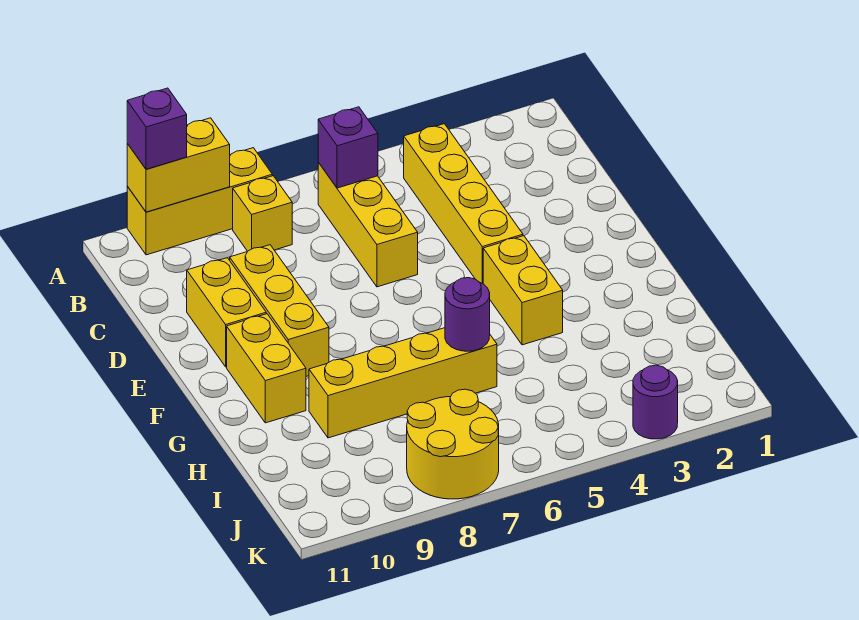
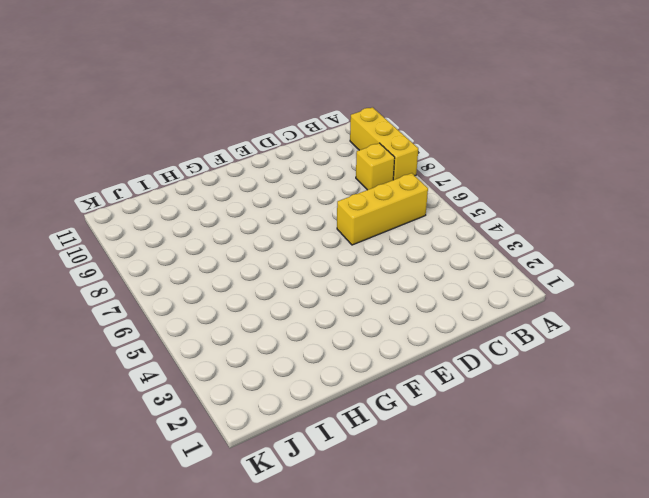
none -> yellow brick B4:E4 level 1
none -> yellow brick D9:F9 level 1
none -> yellow brick D10:E10 level 1

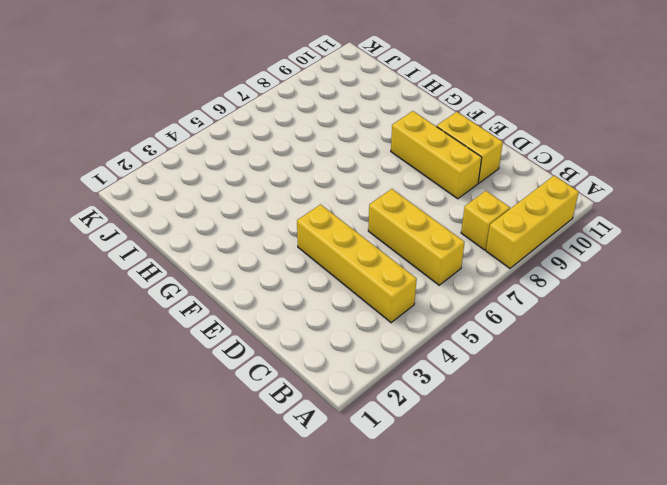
none -> yellow brick F4:G4 level 1
none -> yellow brick F10:G10 level 1
none -> yellow brick H6:H9 level 1

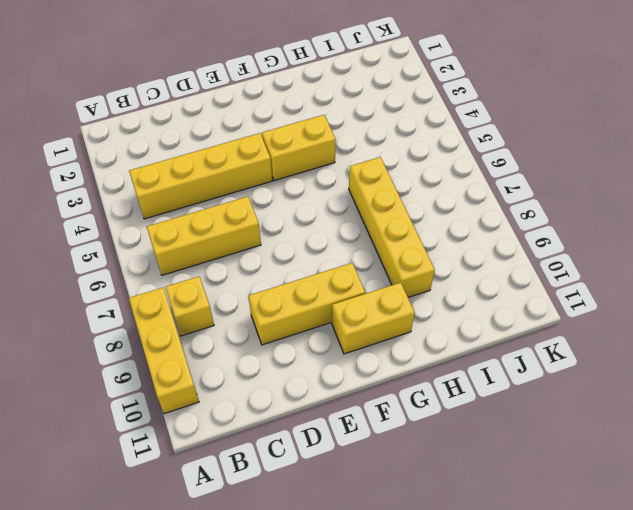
none -> yellow brick D10:E10 level 1
none -> yellow round brick J7:K8 level 1
none -> purple round brick K3 level 1

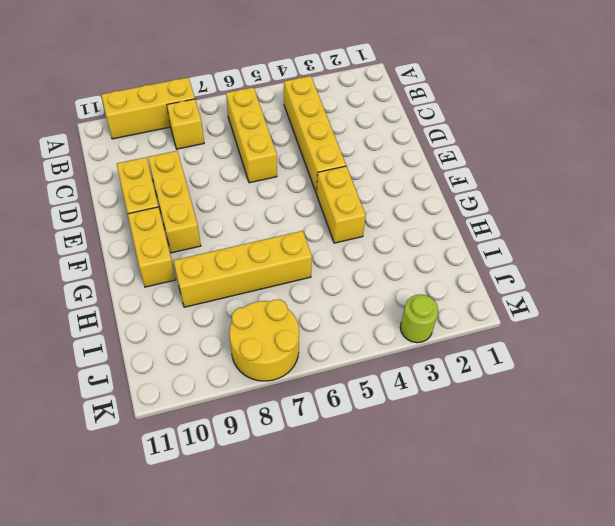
lime round brick K3 level 1 -> purple round brick K3 level 1
none -> yellow brick A9:A10 level 2
none -> purple brick B6 level 2
none -> purple round brick H6 level 2

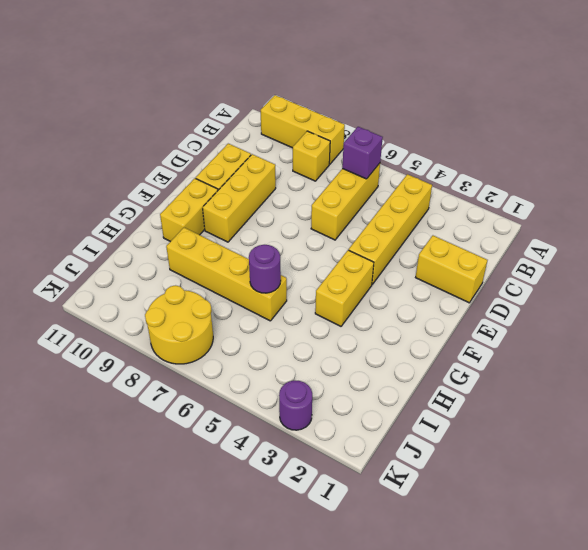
yellow brick D1:D2 level 1 -> yellow brick A9:A10 level 2
none -> purple brick A10 level 3

